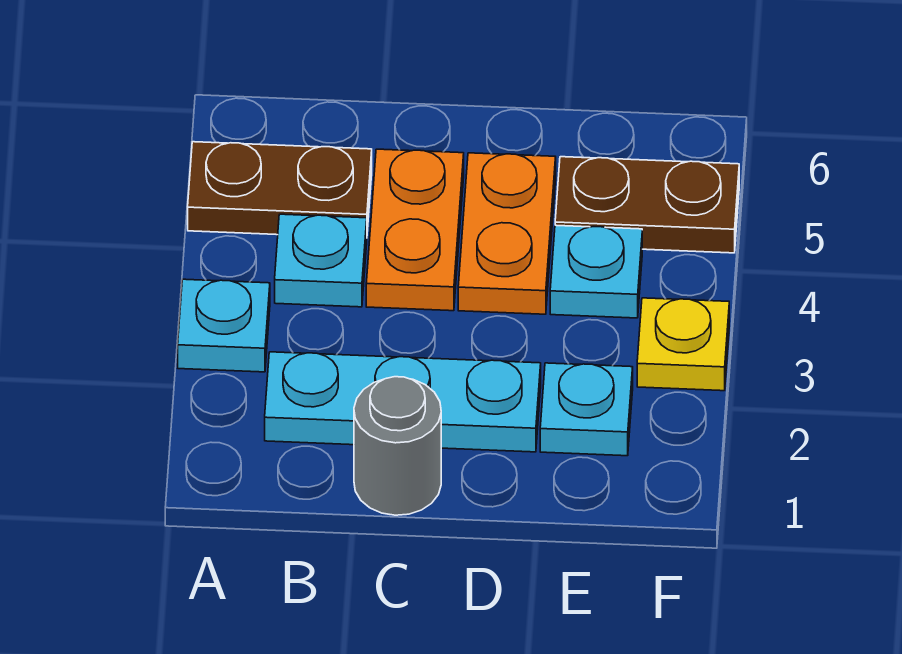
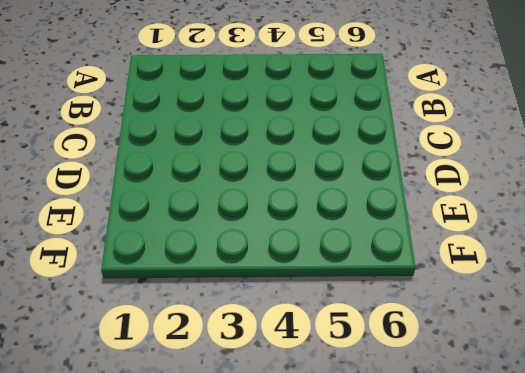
none -> cyan plate A3 level 1
none -> brown plate A5:B5 level 1

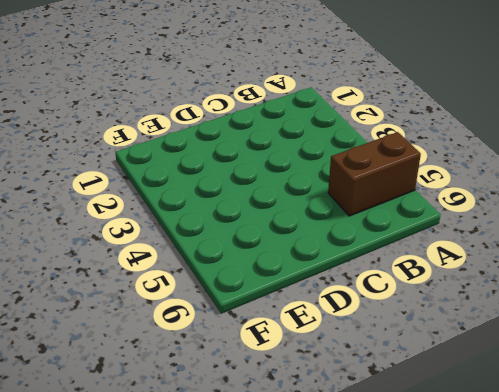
brown brick A5:B5 level 1 -> brown plate A5:B5 level 1
none -> cyan plate A3 level 1
none -> cyan plate B2:D2 level 1

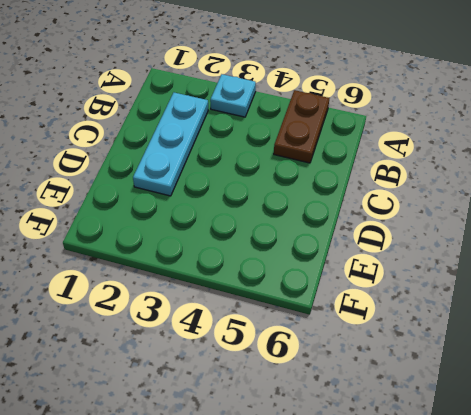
none -> cyan plate B4 level 1
none -> grey round brick C1 level 1

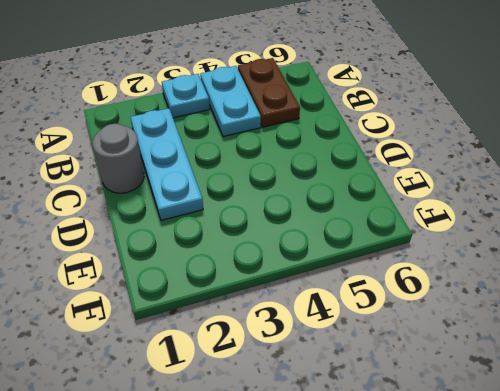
cyan plate A4:B4 level 1 -> cyan plate B4 level 1
none -> orange plate C4:C5 level 1
none -> orange plate D4:D5 level 1

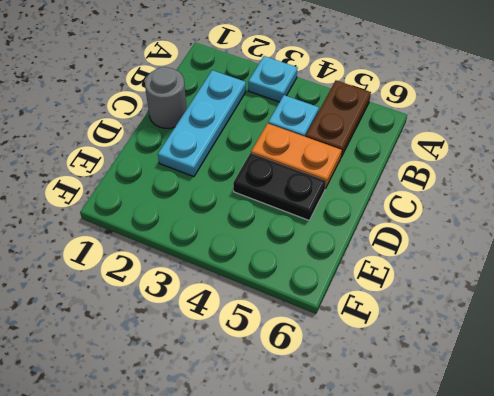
black plate D4:D5 level 1 -> orange plate D4:D5 level 1
none -> cyan plate E2 level 1
none -> cyan plate E4 level 1

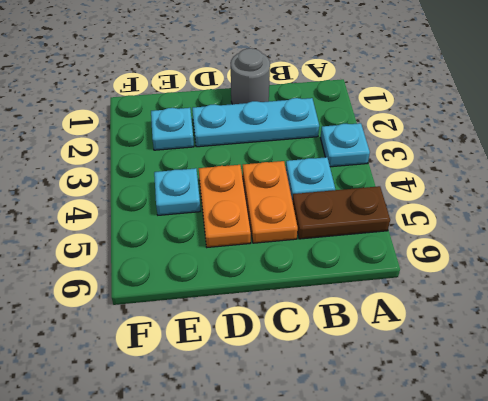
none -> brown plate E5:F5 level 1
none -> yellow plate F3 level 1

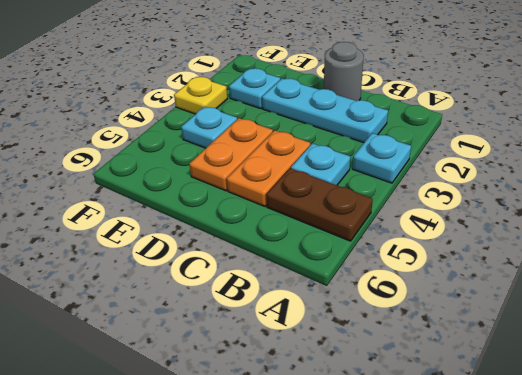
none -> brown plate E5:F5 level 1

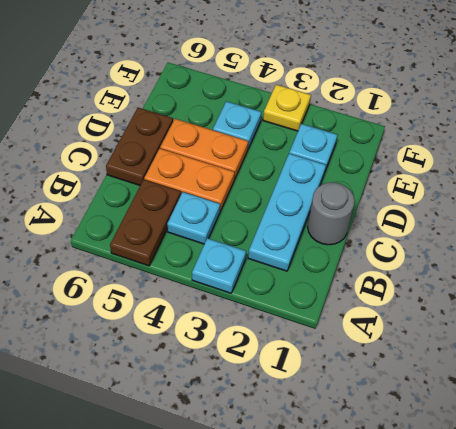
brown plate C6:D6 level 1 -> brown plate E5:F5 level 1

